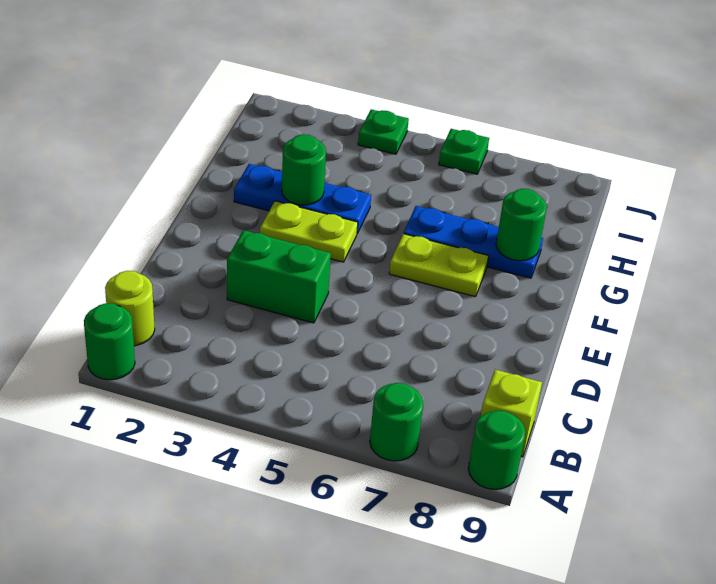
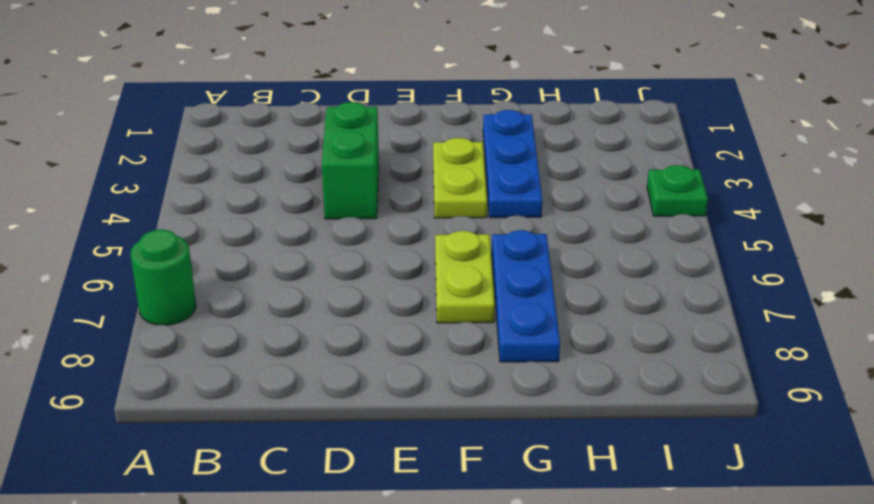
none -> green round brick A1 level 1
none -> green round brick A9 level 1
none -> lime round brick B1 level 1

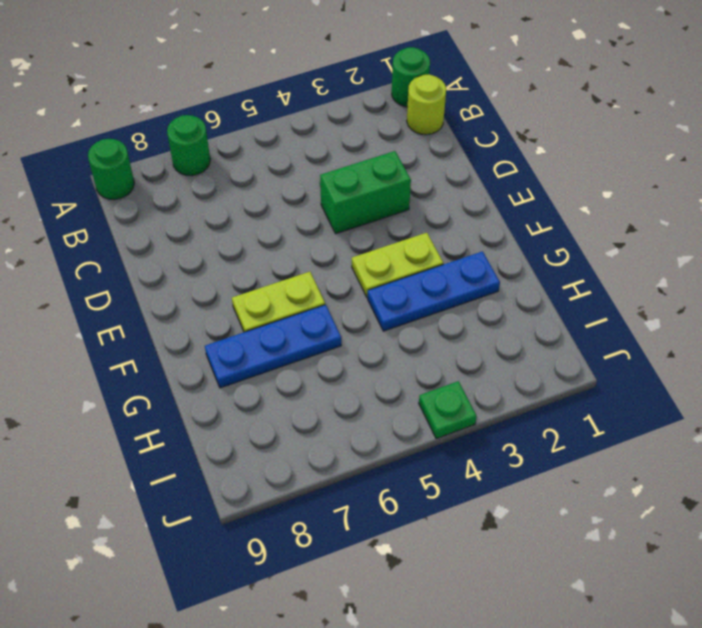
none -> lime brick B9 level 1
none -> green plate J6 level 1
none -> green round brick G3 level 2

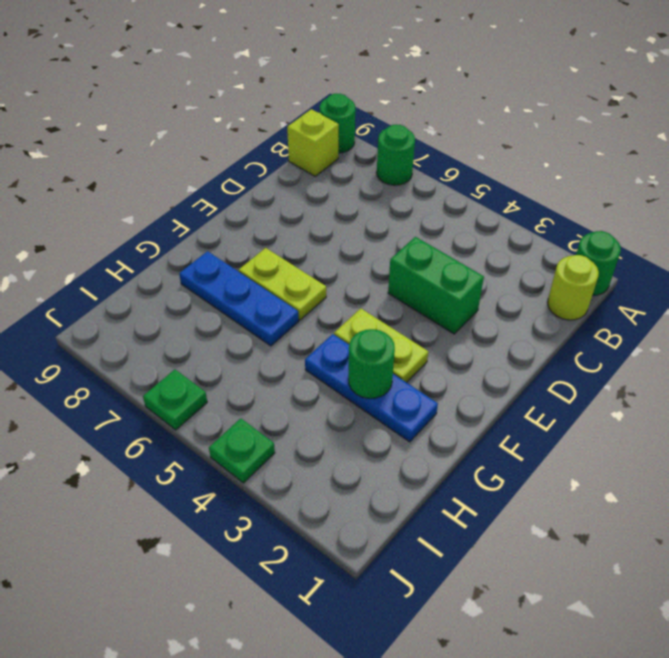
none -> green round brick G8 level 2

